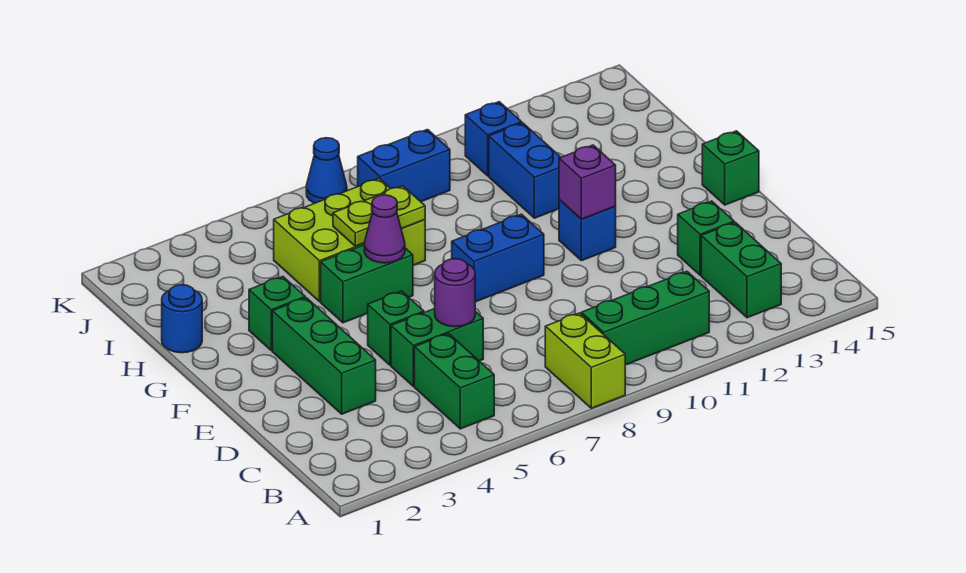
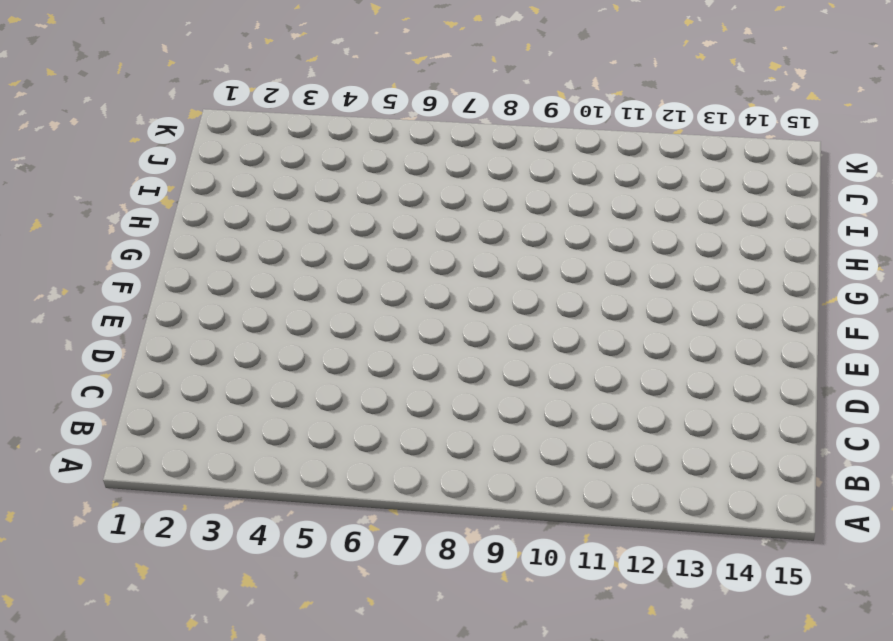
none -> lime brick A8:B8 level 1
none -> green brick B5:C5 level 1
none -> green brick B9:B11 level 1

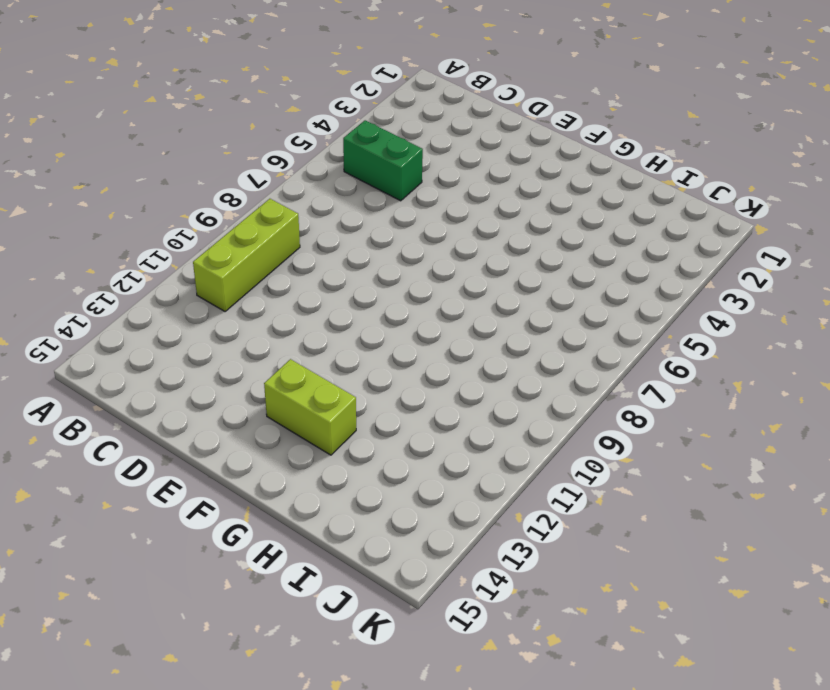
lime brick B9:B11 level 1 -> green brick B9:B11 level 1
lime brick F13:G13 level 1 -> lime brick A8:B8 level 1
none -> green brick B13:C13 level 1
none -> green brick D3:F3 level 1
none -> green brick D5:D6 level 1

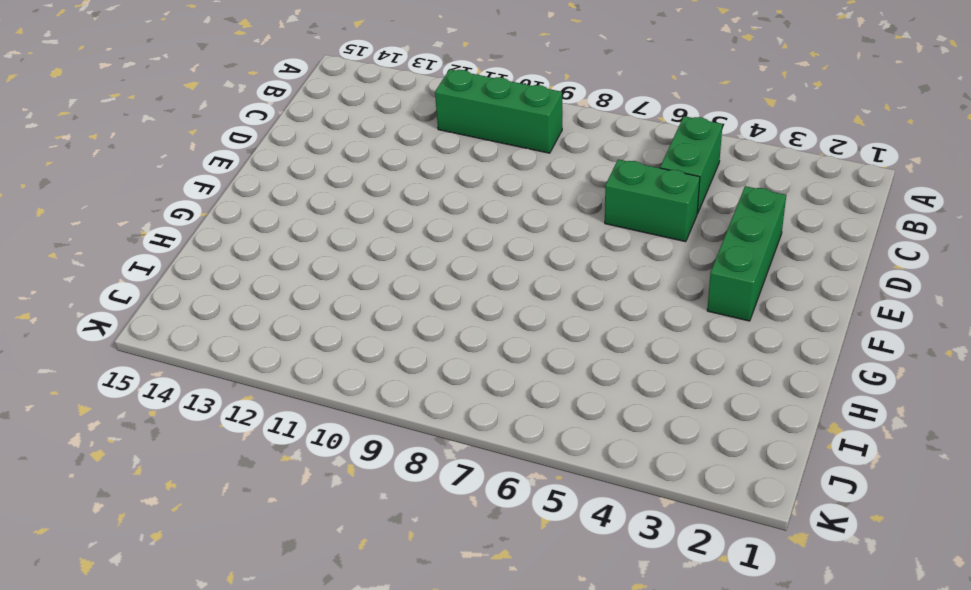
none -> lime brick A8:B8 level 1
none -> green brick B13:C13 level 1
none -> green brick D13 level 1

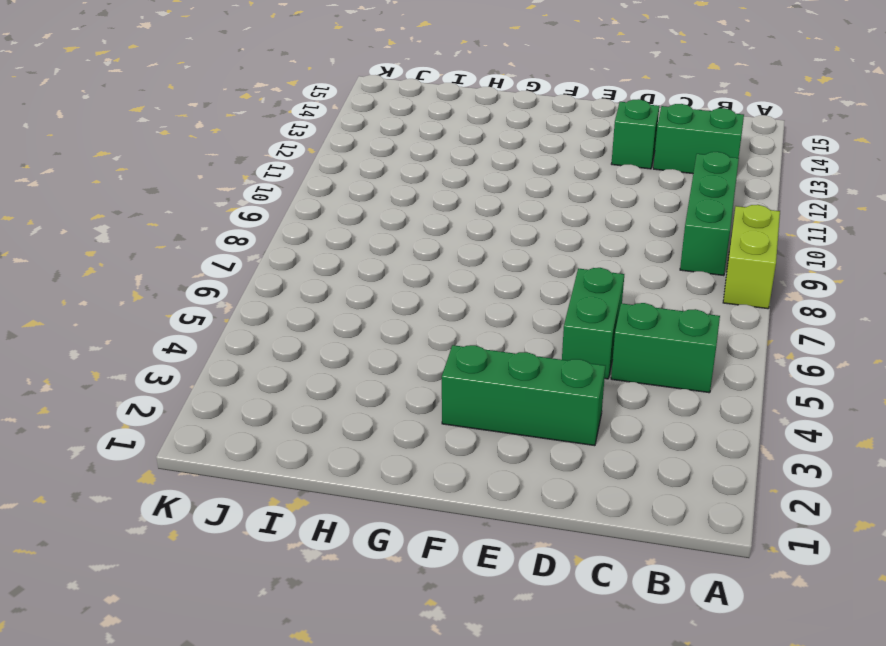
lime brick A8:A9 level 1 -> lime brick A8:B8 level 1
none -> green brick E5 level 1
none -> blue brick F8:F9 level 1
none -> blue brick F11 level 1

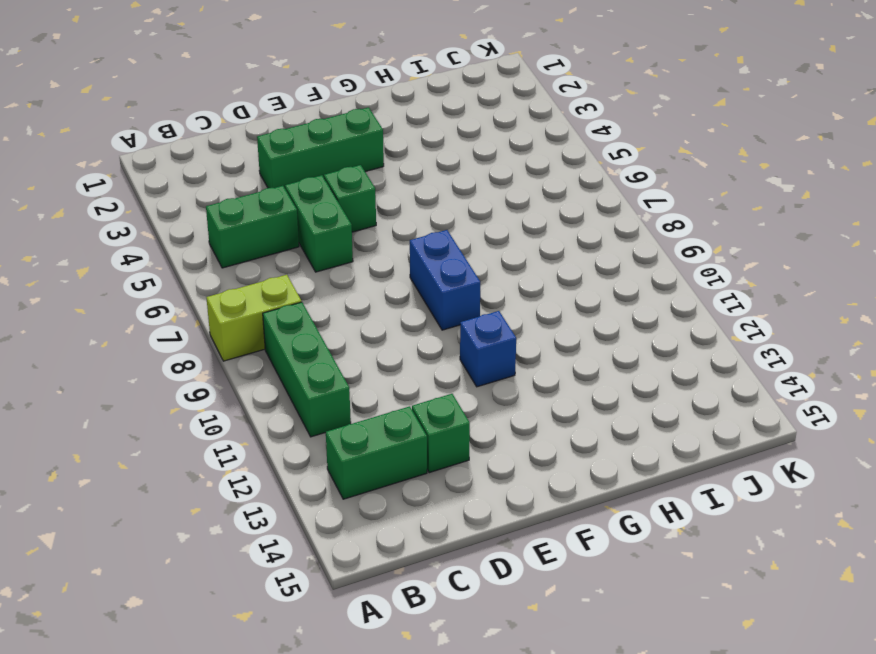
none -> green brick F15 level 1
none -> green brick G3 level 1
none -> green brick G5:G6 level 1

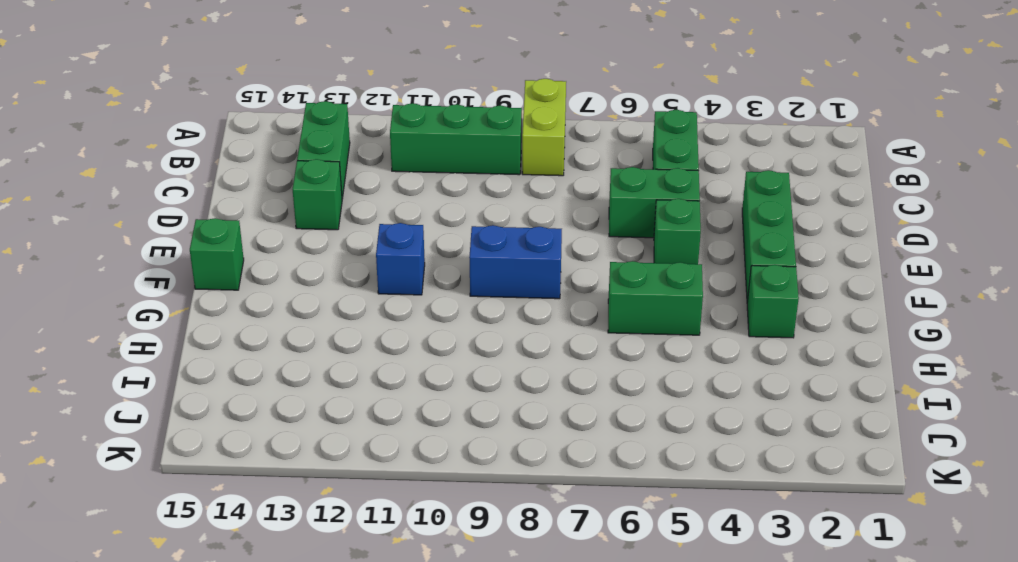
none -> blue round brick H1 level 1
none -> lime brick H5:I7 level 1
none -> blue brick H11:I11 level 1

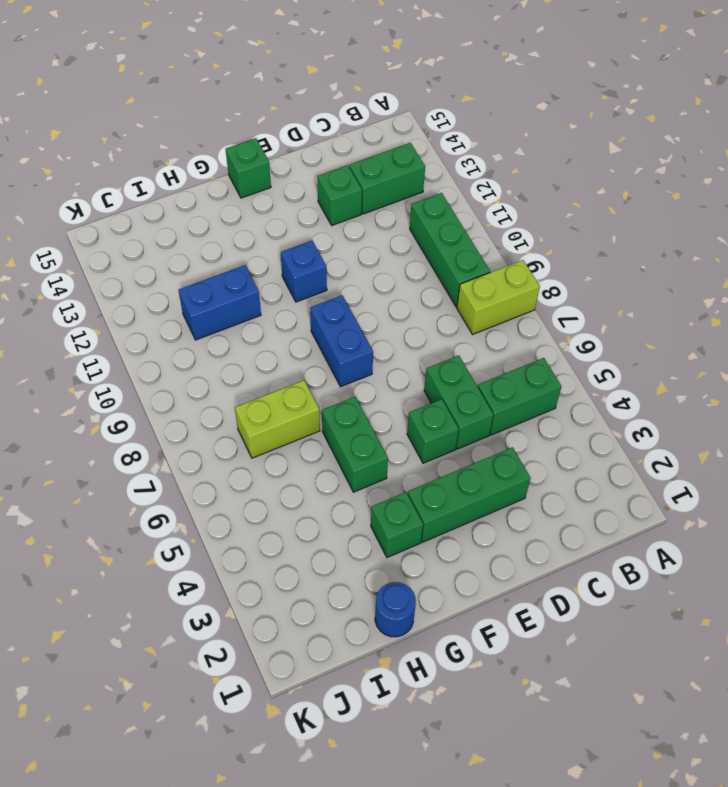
lime brick H7:I7 level 1 -> lime brick H5:I7 level 1
none -> blue brick J8:J9 level 1
none -> blue brick J11 level 1
none -> blue cone K7 level 1

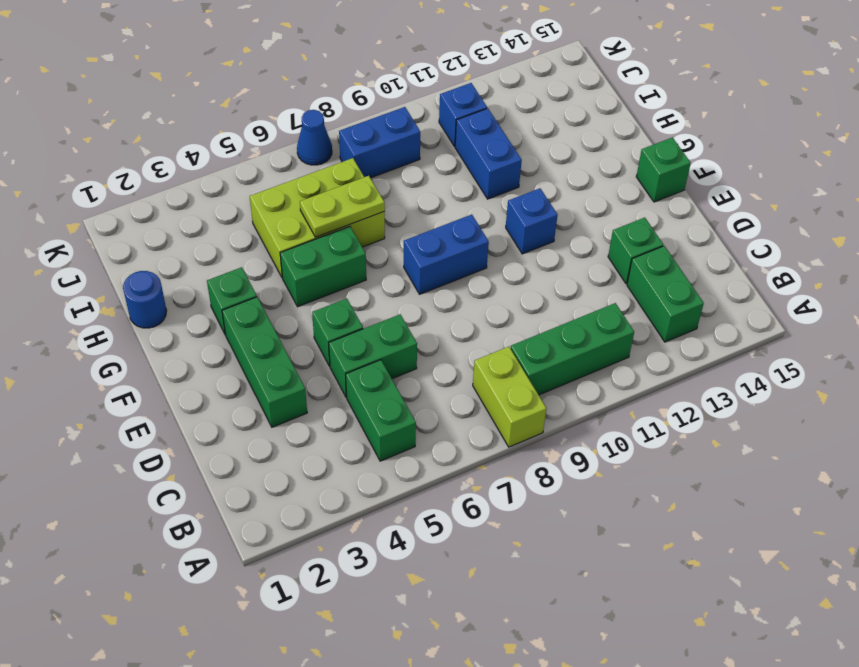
none -> purple round brick D6 level 2
none -> purple brick F11 level 2
none -> purple cone G6 level 2

